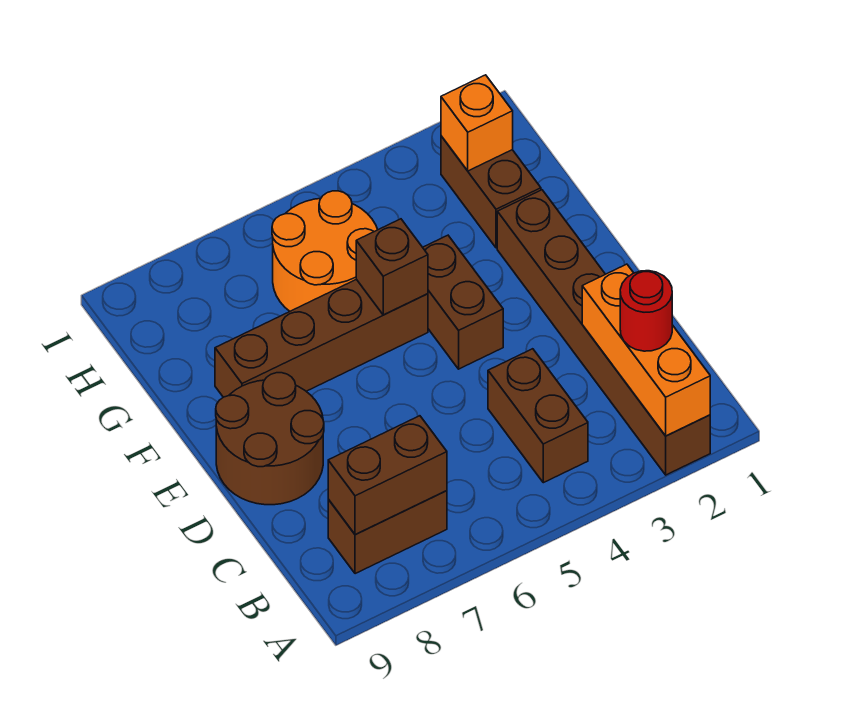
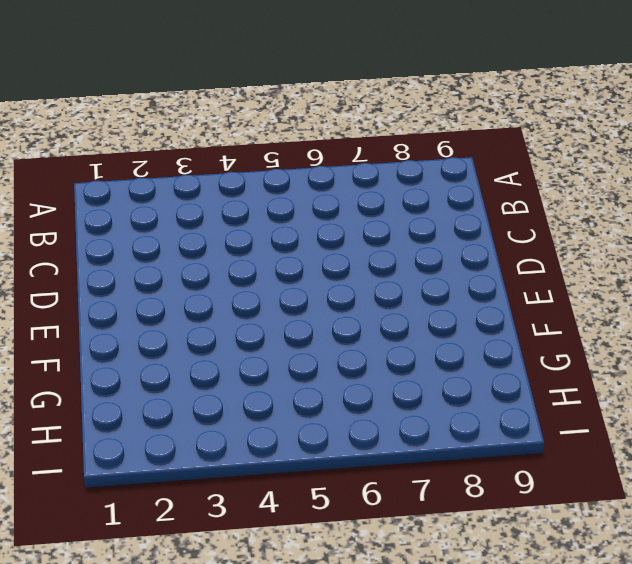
none -> brown brick A2:F2 level 1
none -> brown brick B4:C4 level 1
none -> brown brick B7:B8 level 1

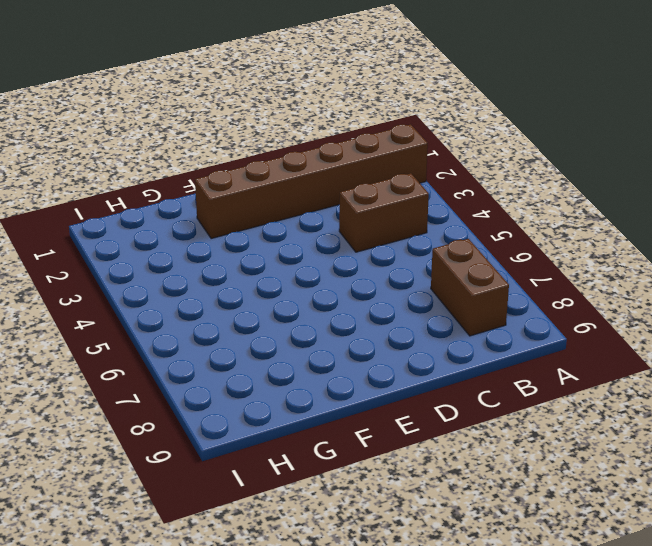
none -> brown round brick D8:E9 level 1
none -> brown brick E4:F4 level 1
none -> brown brick F5:F8 level 1

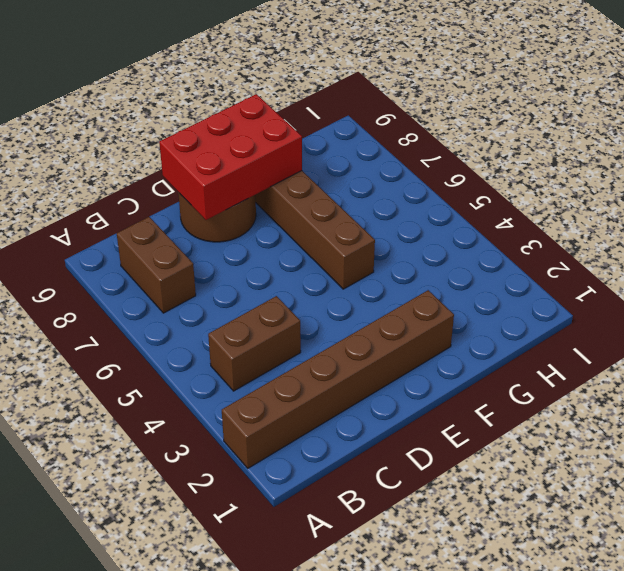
red brick D8:F9 level 2 -> none
none -> brown brick E4:F4 level 1
none -> brown brick G2:H2 level 1
none -> orange round brick G5:H6 level 1

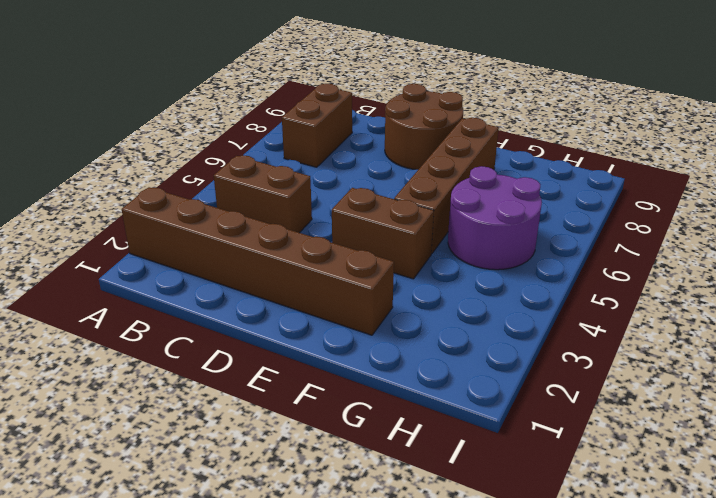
purple round brick G5:H6 level 1 -> orange round brick G5:H6 level 1
none -> brown brick G2:H2 level 1
none -> orange brick A2:C2 level 2
none -> brown brick B7:B8 level 2

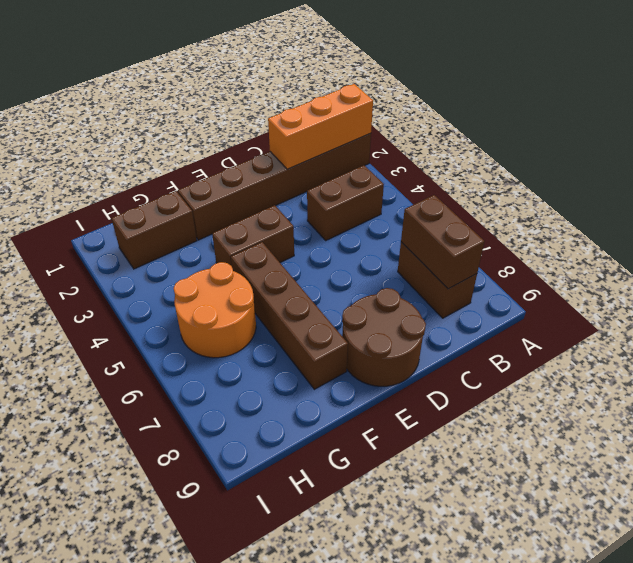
none -> brown brick F5 level 2
none -> orange brick H2 level 2
none -> red round brick B2 level 3

